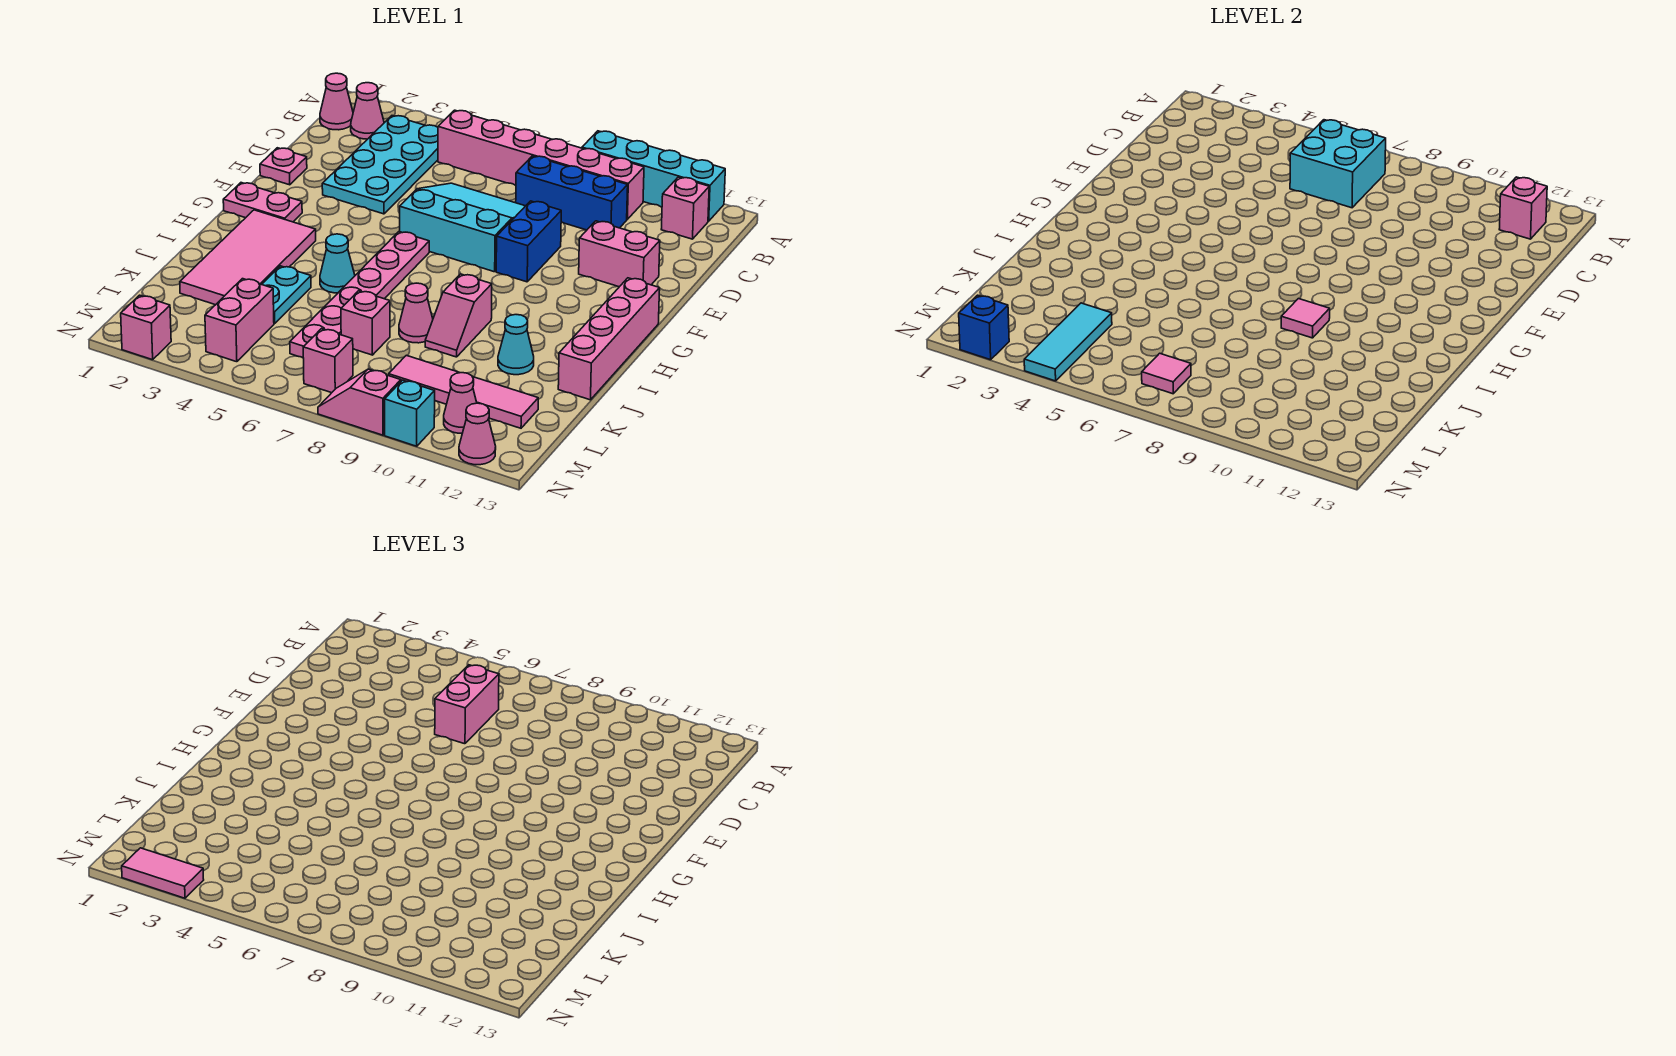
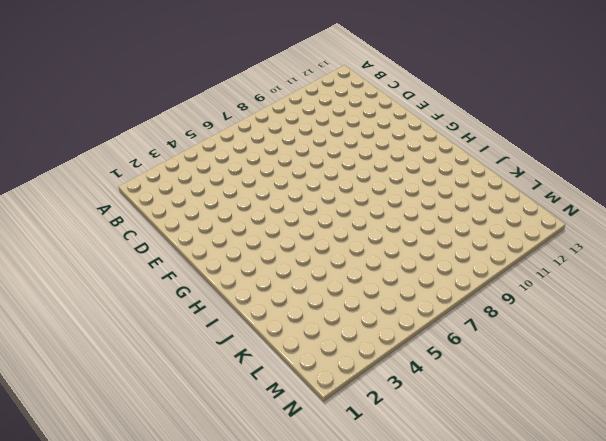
none -> cyan brick A9:A12 level 1
none -> pink cone B1 level 1
none -> pink cone B2 level 1
none -> cyan plate B3:E4 level 1

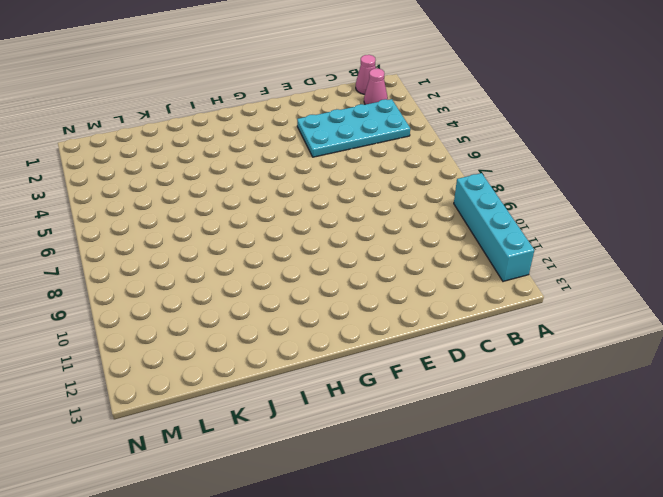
none -> pink brick B5:B10 level 1
none -> pink brick B12 level 1
none -> blue brick C8:C10 level 1
none -> cyan slope D6:F8 level 1 top F

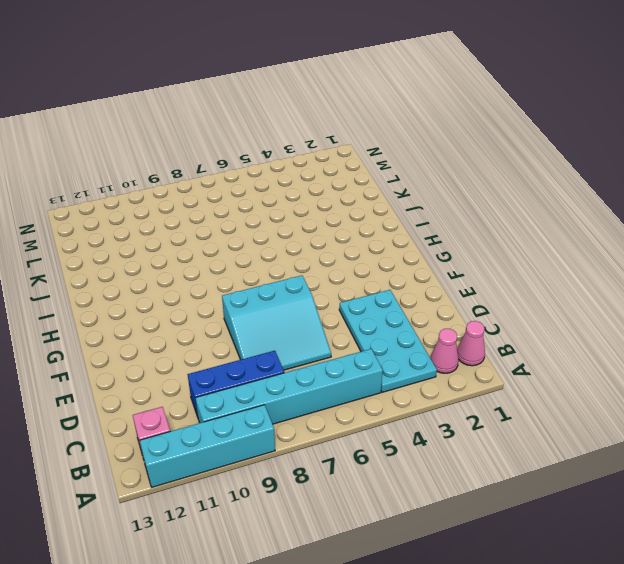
cyan brick B5:B10 level 1 -> pink brick B5:B10 level 1
none -> pink plate E1 level 1
none -> blue brick E9:F9 level 1
none -> pink brick E11:E12 level 1
none -> pink plate G1:G2 level 1

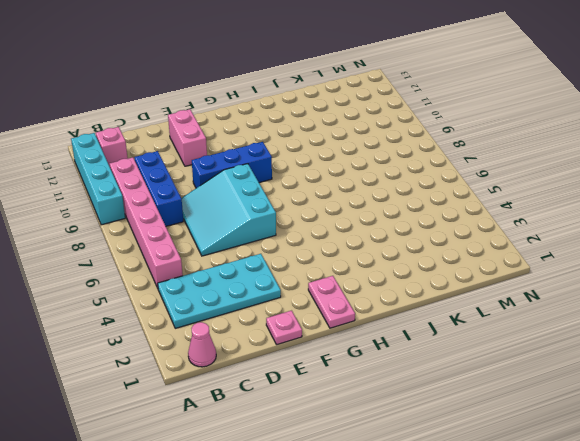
blue brick E9:G9 level 1 -> blue brick E9:F9 level 1
none -> pink cone B2 level 1
none -> pink plate G6:L6 level 1
none -> pink brick G13:J13 level 1
none -> pink tile H2:K3 level 1

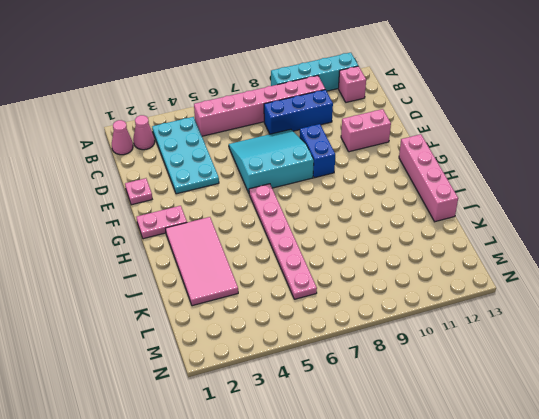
none -> cyan cone I5 level 1
none -> pink slope I9:J9 level 1 top I
none -> cyan plate J4:K4 level 1
none -> pink cone J8 level 1

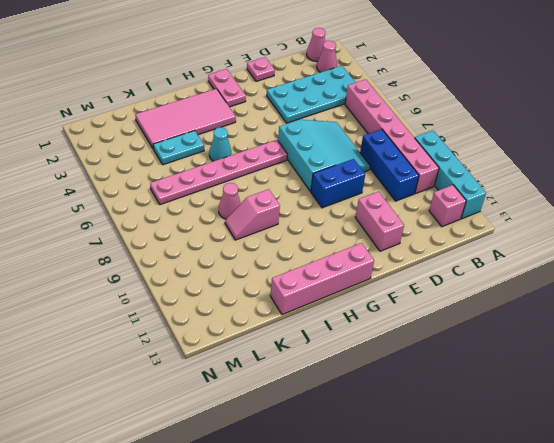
none -> cyan cone J11 level 1
none -> pink brick K7 level 1
none -> pink brick L4:M4 level 1
none -> pink tile L9:L12 level 1

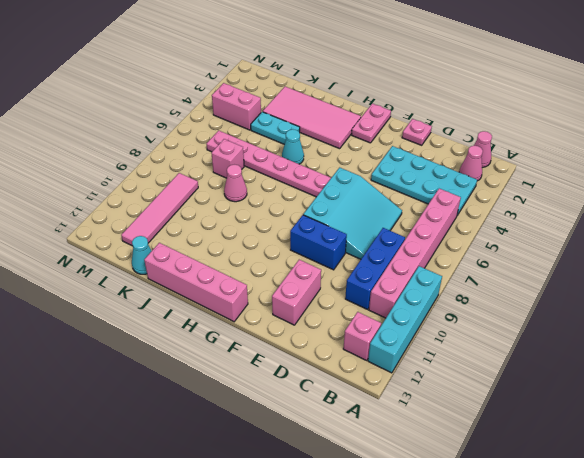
cyan cone K13 level 1 -> cyan cone J11 level 1
none -> pink slope I9:J9 level 1 top I
none -> pink brick M7 level 1
none -> pink cone M11 level 1
none -> pink brick N2 level 1

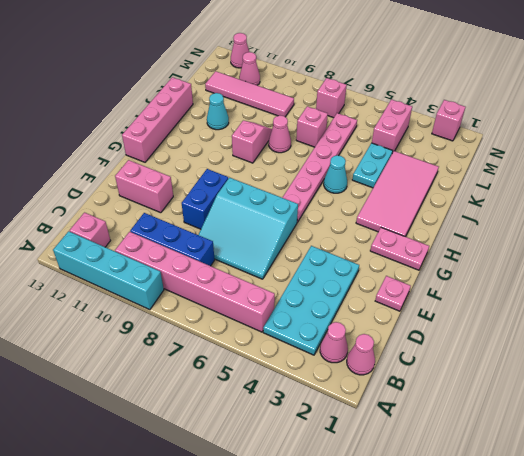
none -> pink slope N8:N9 level 1 top 9
none -> cyan brick N10 level 1
none -> cyan brick B6:C7 level 2
none -> pink brick B12 level 2

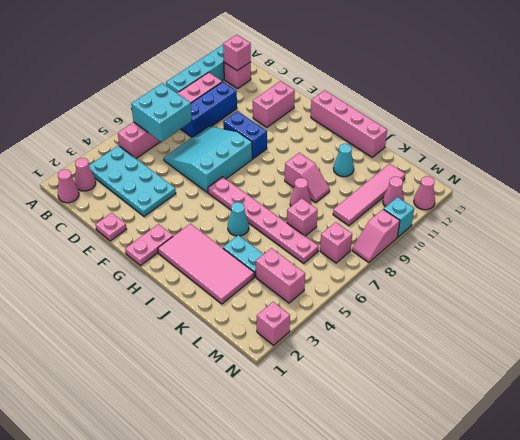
none -> pink tile I9 level 2
none -> cyan tile L4:N4 level 2
none -> pink tile M7 level 2
none -> blue brick N2 level 2

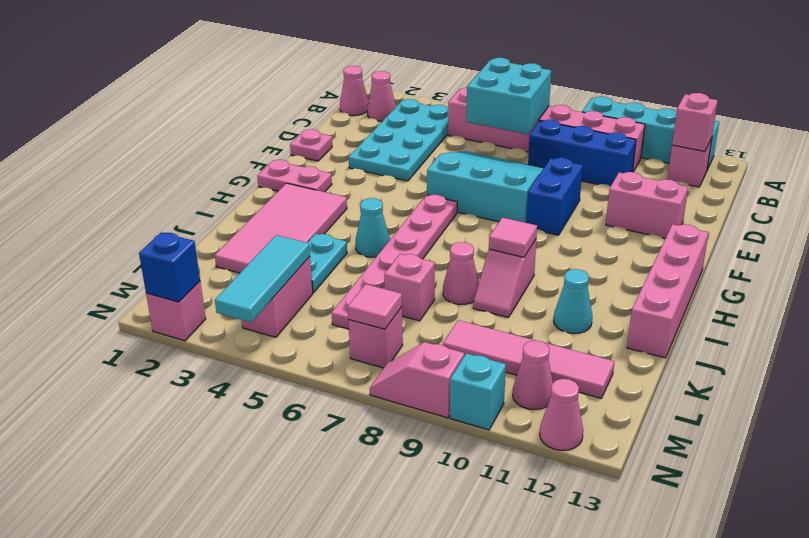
none -> pink brick C6:D6 level 3
none -> pink tile N2:N3 level 3

